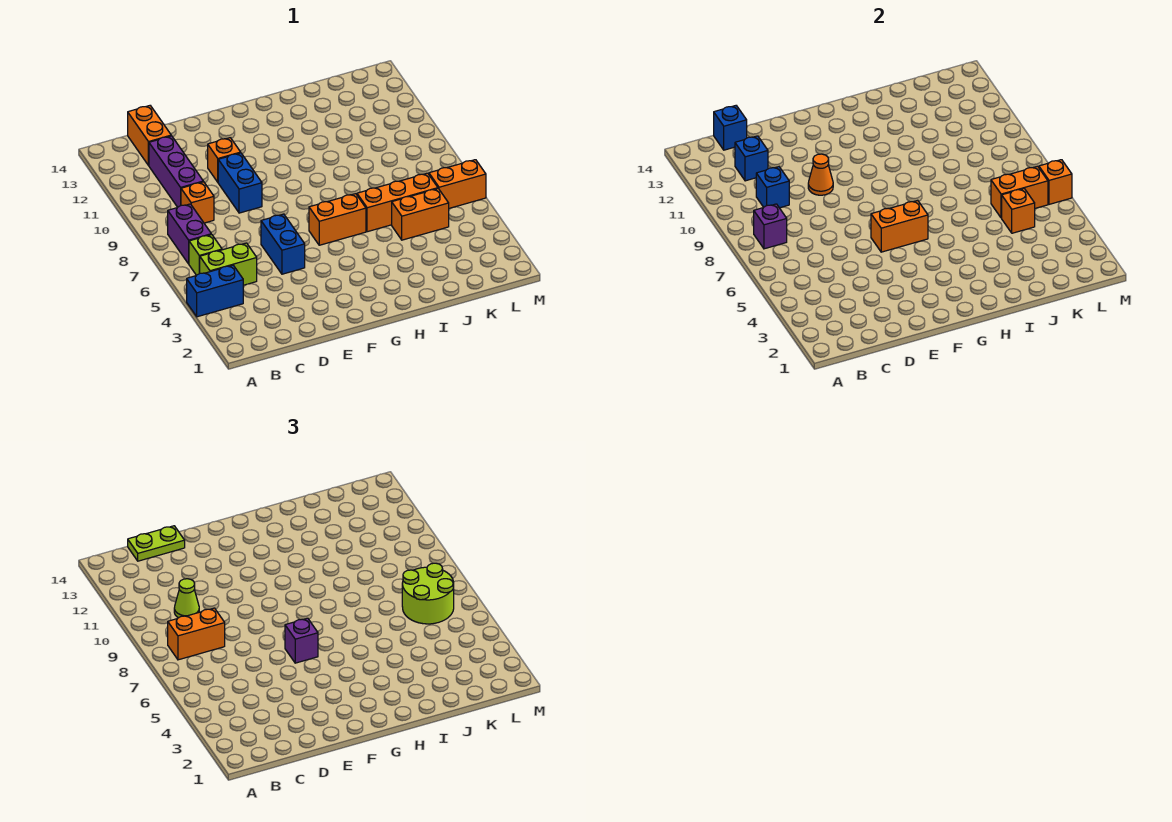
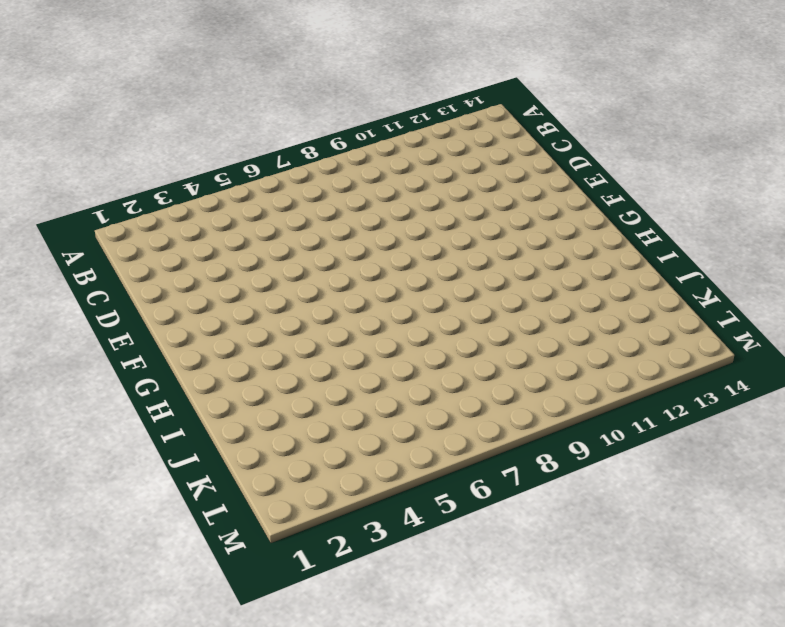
none -> blue brick A4:B4 level 1
none -> lime brick B5:C5 level 1
none -> lime brick B6 level 1

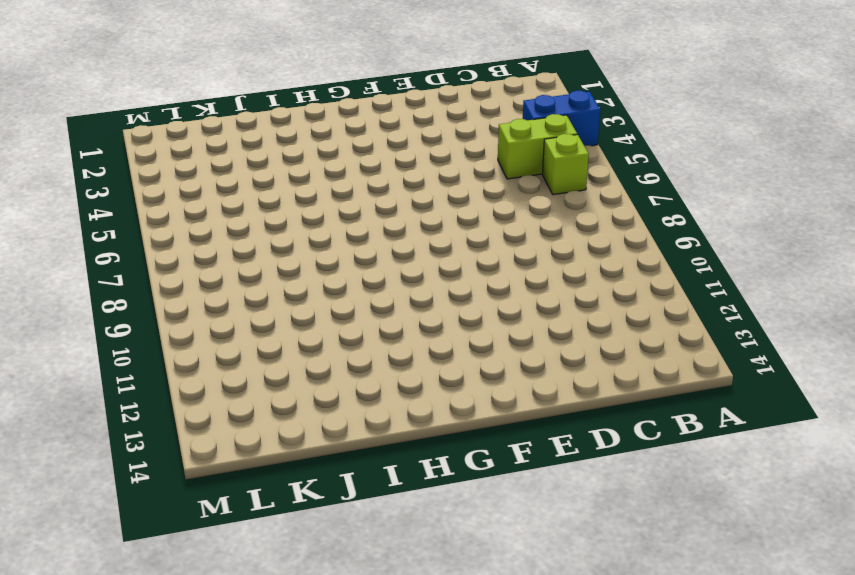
none -> purple brick B7:B8 level 1
none -> orange brick C9 level 1
none -> purple brick C10:C12 level 1

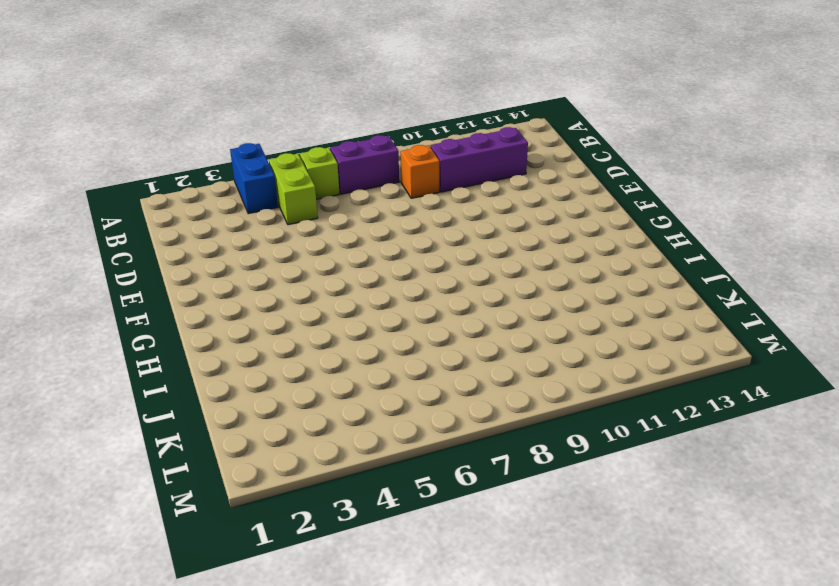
none -> orange brick C13:C14 level 1
none -> blue brick E5:E6 level 1
none -> blue brick E9:E10 level 1

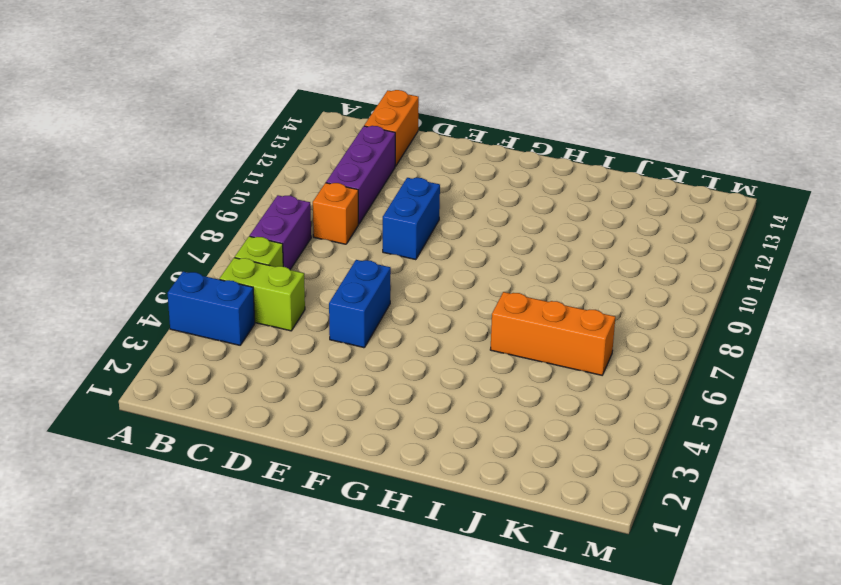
none -> orange brick E11 level 1
none -> orange brick G6:H6 level 1
none -> orange brick J5:K5 level 1

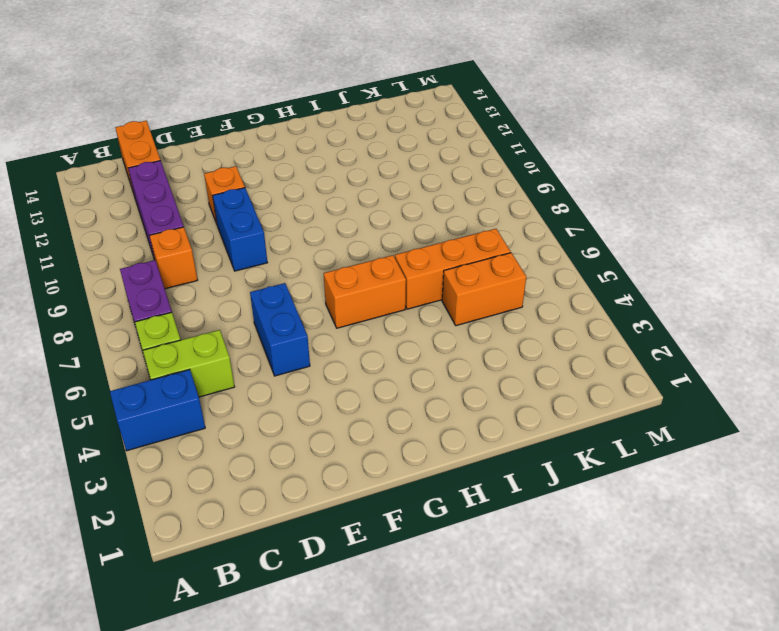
none -> orange brick L6:M6 level 1
none -> purple brick B8 level 2
none -> blue brick C10 level 2

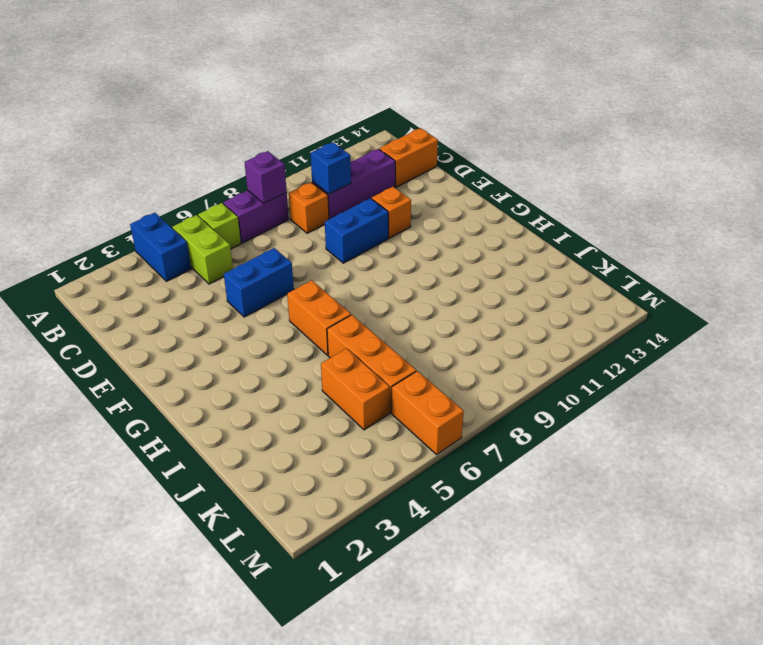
none -> blue brick C12 level 2
none -> blue brick C14 level 2
none -> orange cone E10 level 2

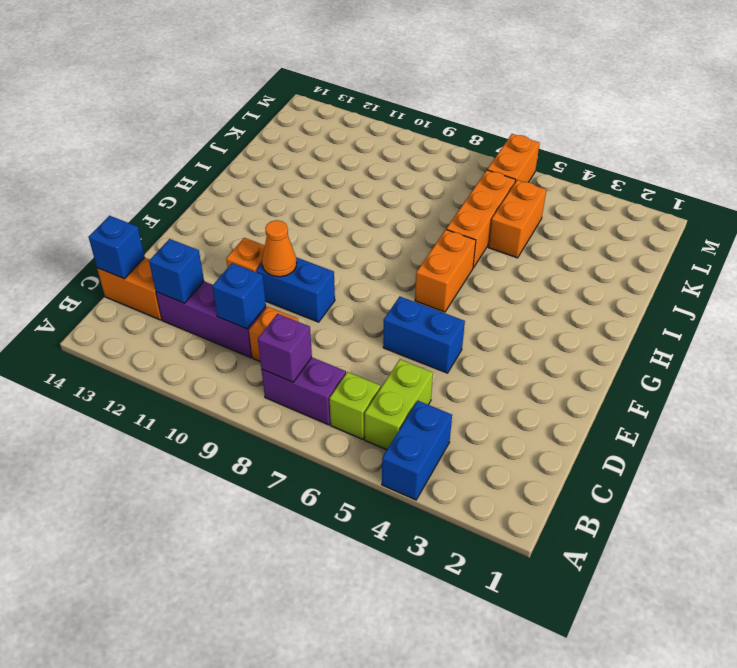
none -> orange brick F6:G6 level 2
none -> orange brick K5 level 2
none -> orange brick K6:L6 level 2

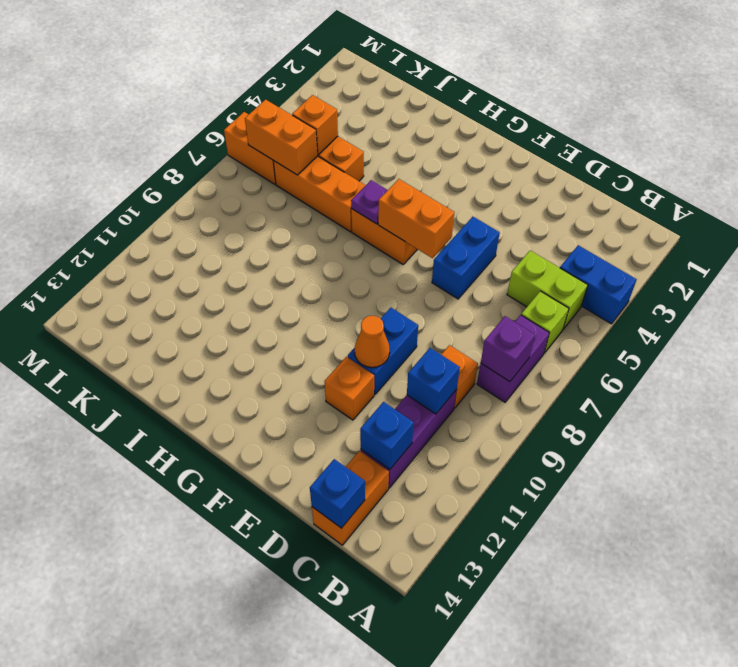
purple plate H6 level 2 -> none
none -> orange brick M6 level 2
none -> orange brick B8:C8 level 3
none -> lime cone C10 level 3

